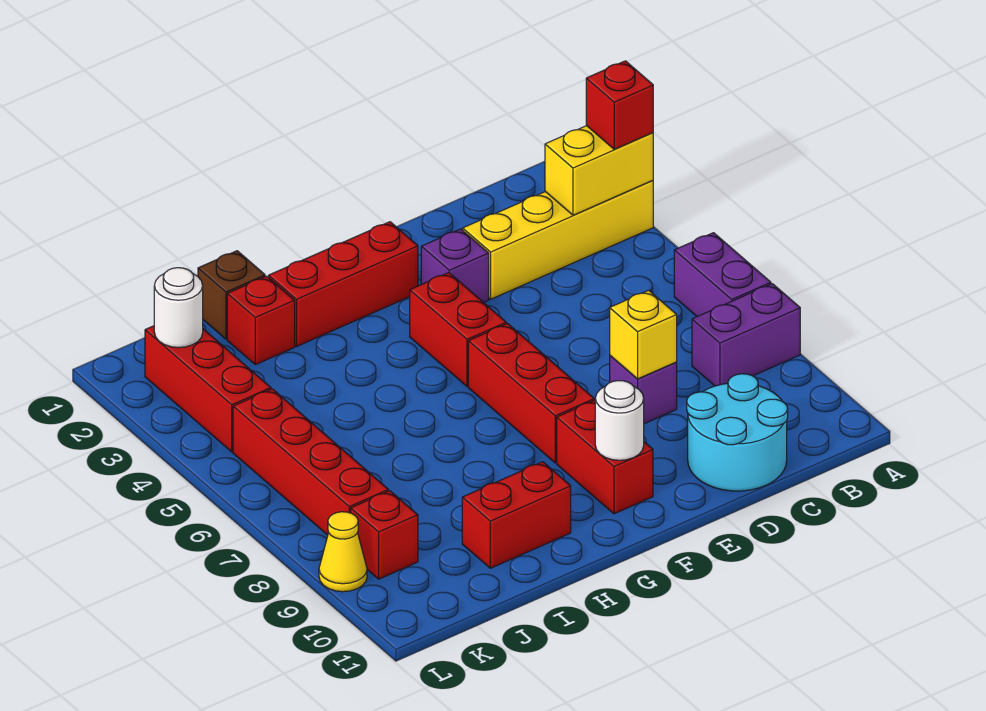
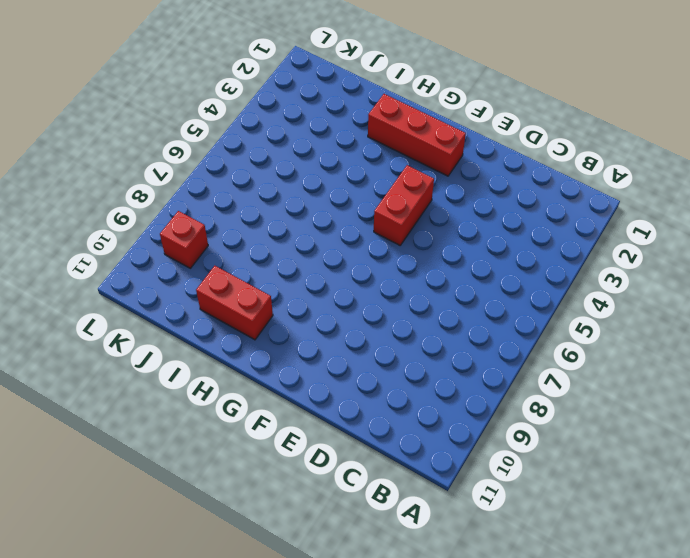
none -> yellow brick A3:D3 level 1
none -> purple brick A6:A7 level 1
none -> purple brick A8:B8 level 1

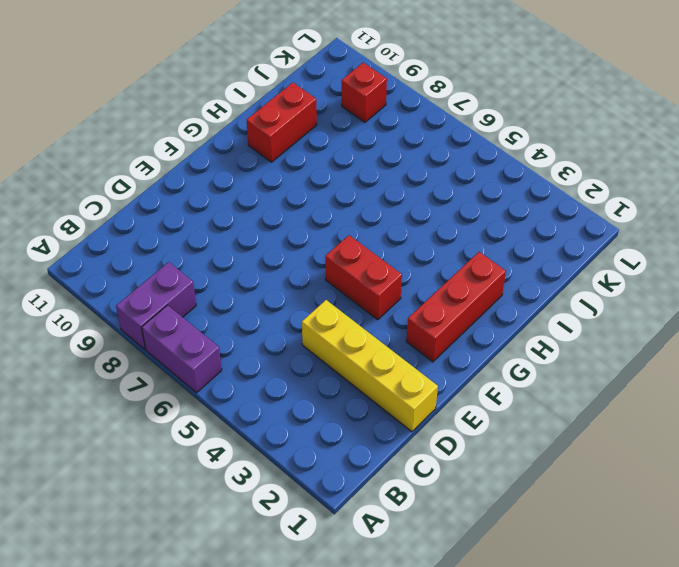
yellow brick D1:D4 level 1 -> yellow brick A3:D3 level 1
none -> cyan round brick C10:D11 level 1
none -> purple brick D8 level 1
none -> purple brick E3 level 1

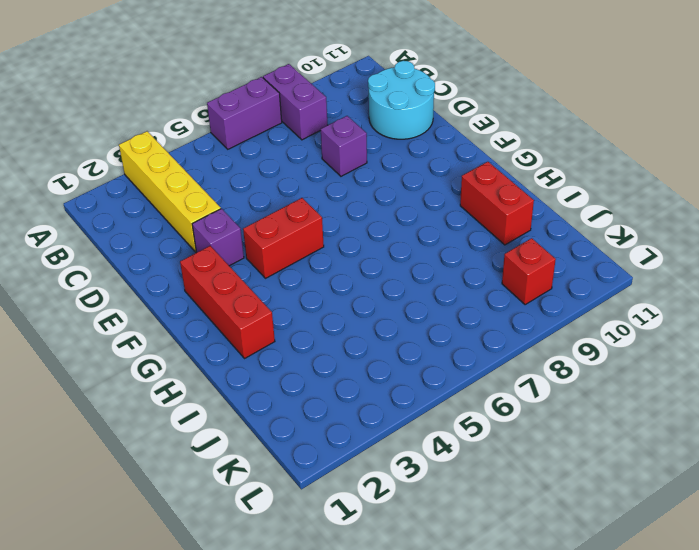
none -> red brick F6:F8 level 1
none -> red brick F9:F10 level 1
none -> brown brick I1 level 1

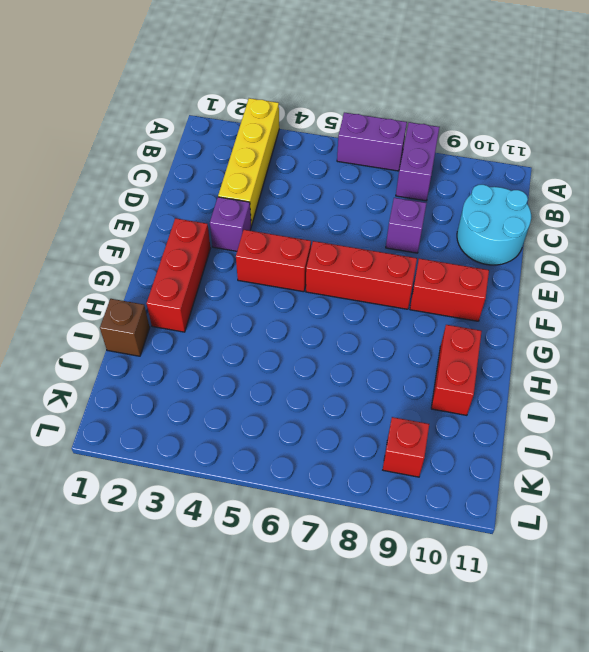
none -> red brick I2 level 1
none -> red brick K2:K4 level 1
none -> red brick K5:K8 level 1

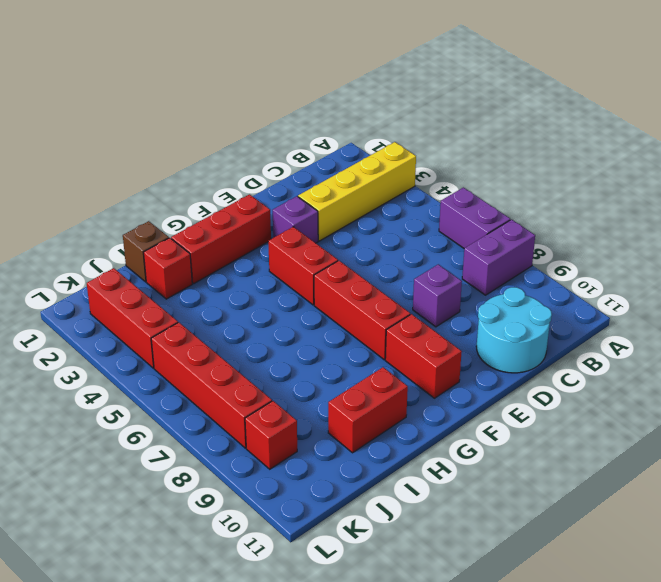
none -> yellow cone L9 level 1
none -> yellow brick A3:B3 level 2
none -> yellow brick D8 level 2

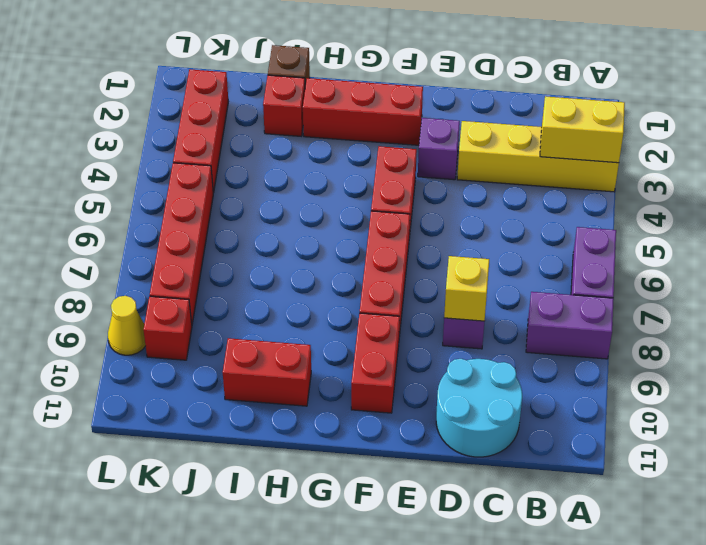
none -> white round brick F10 level 2
none -> white round brick K2 level 2
none -> red brick A3 level 3

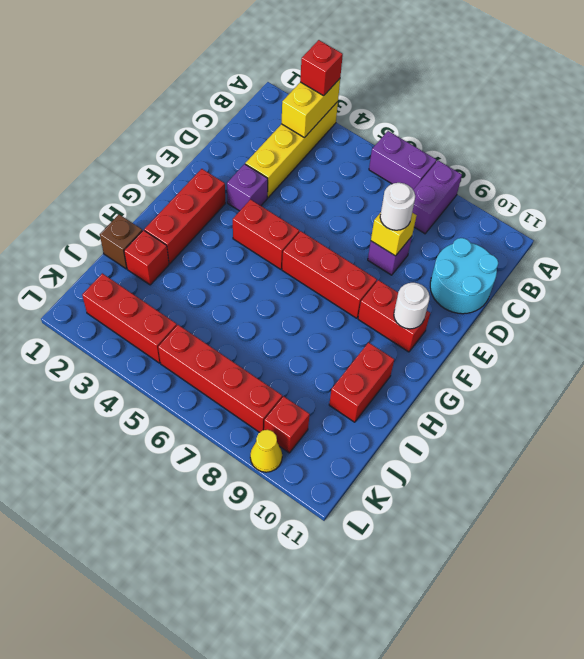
white round brick D8 level 3 -> white round brick K2 level 2

